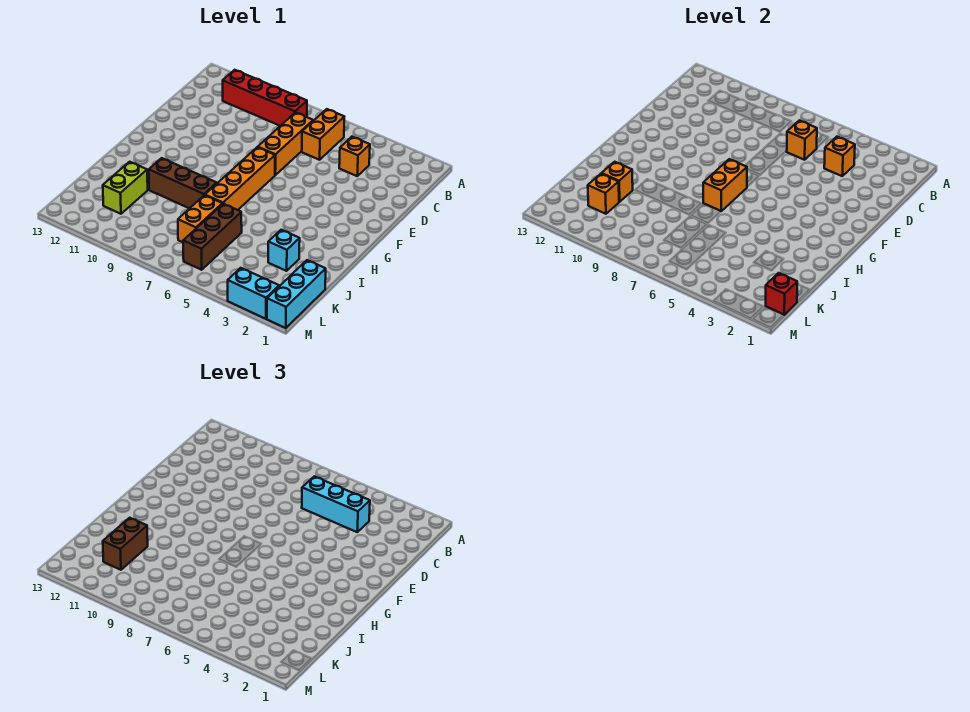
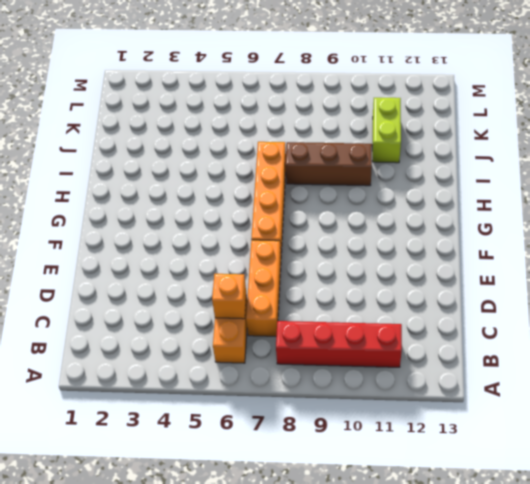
none -> orange brick C4 level 1
none -> cyan brick J3 level 1
none -> brown brick J6:L6 level 1

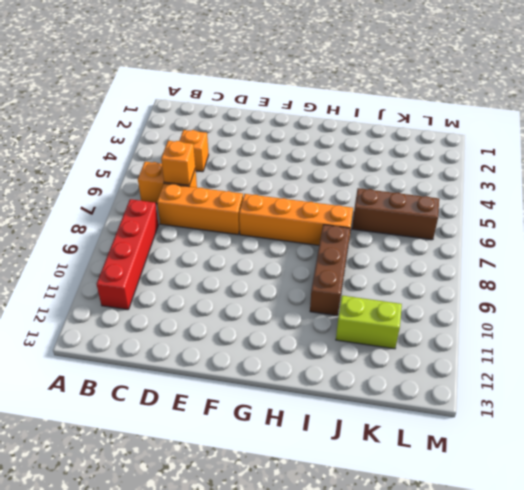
none -> cyan brick J3 level 1
none -> orange brick J7:K7 level 1
none -> cyan brick K1:M1 level 1

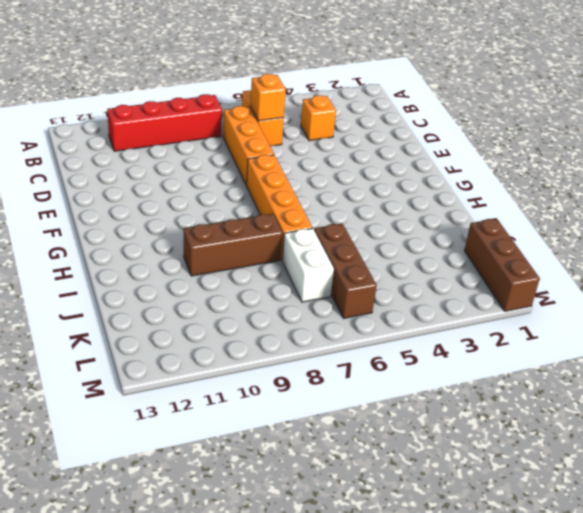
white brick J7:K7 level 1 -> orange brick J7:K7 level 1
brown brick K1:M1 level 1 -> cyan brick K1:M1 level 1
none -> cyan brick J3 level 1
none -> lime brick J11:K11 level 1
none -> cyan brick M2:M3 level 1

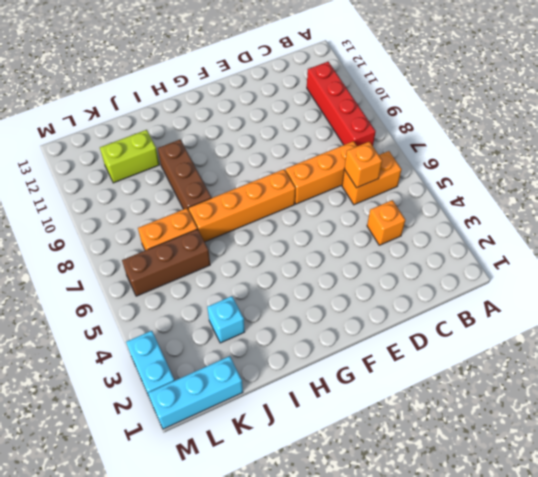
none -> orange brick C4 level 2
none -> orange brick G7:H7 level 2
none -> orange brick J11 level 2

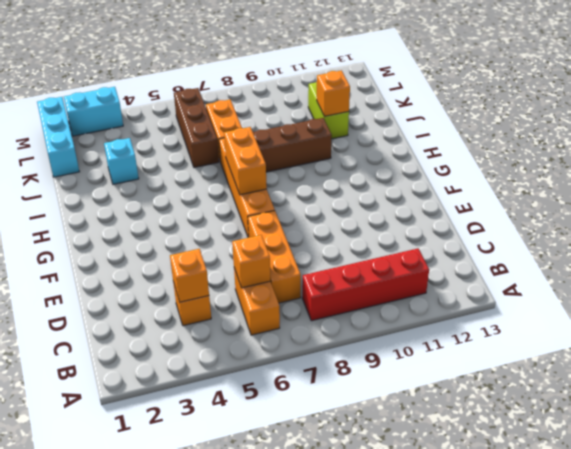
none -> orange brick K11 level 2
none -> red brick L1 level 2
none -> cyan brick C4:C6 level 3

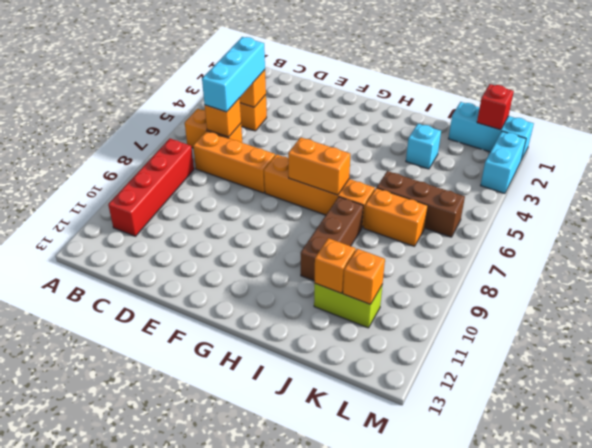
none -> brown brick J11:K11 level 3

